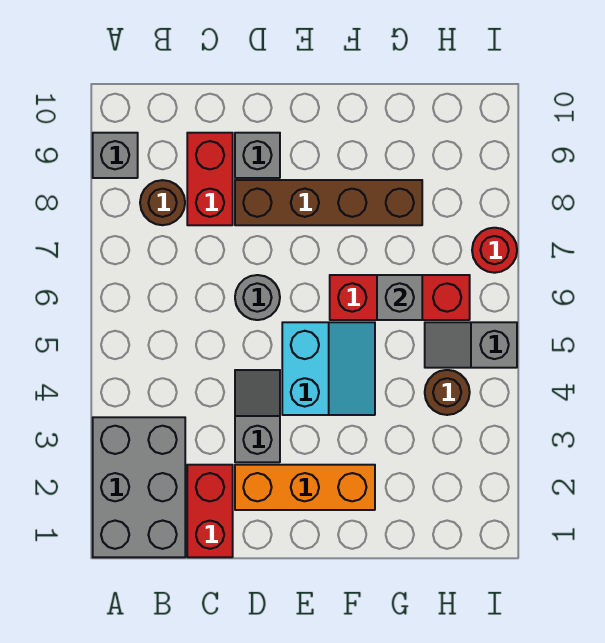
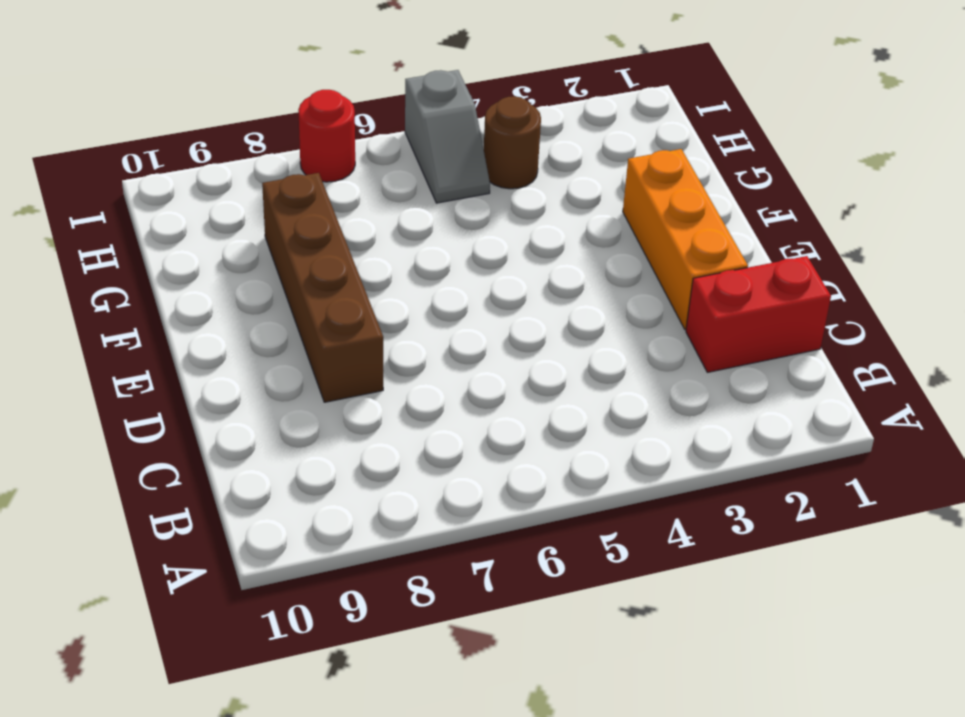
none -> grey brick A1:B3 level 1
none -> grey brick A9 level 1
none -> brown round brick B8 level 1

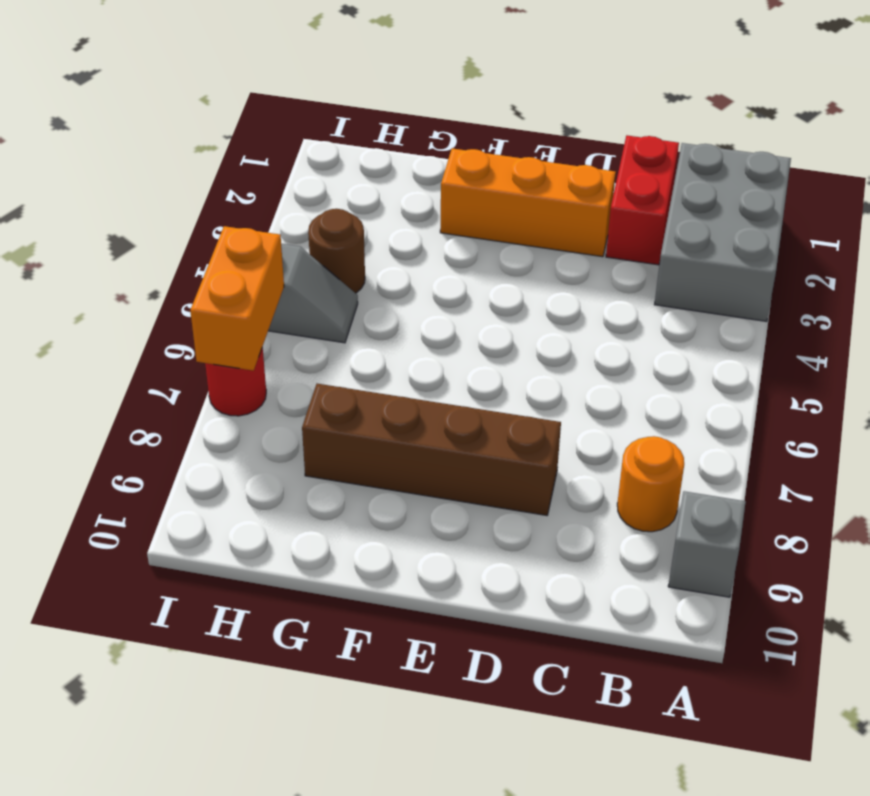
orange round brick B8 level 1 -> brown round brick B8 level 1
orange brick I6:I7 level 2 -> none
none -> red brick C8:C9 level 1
none -> grey slope D3:D4 level 1 top 3
none -> grey round brick D6 level 1

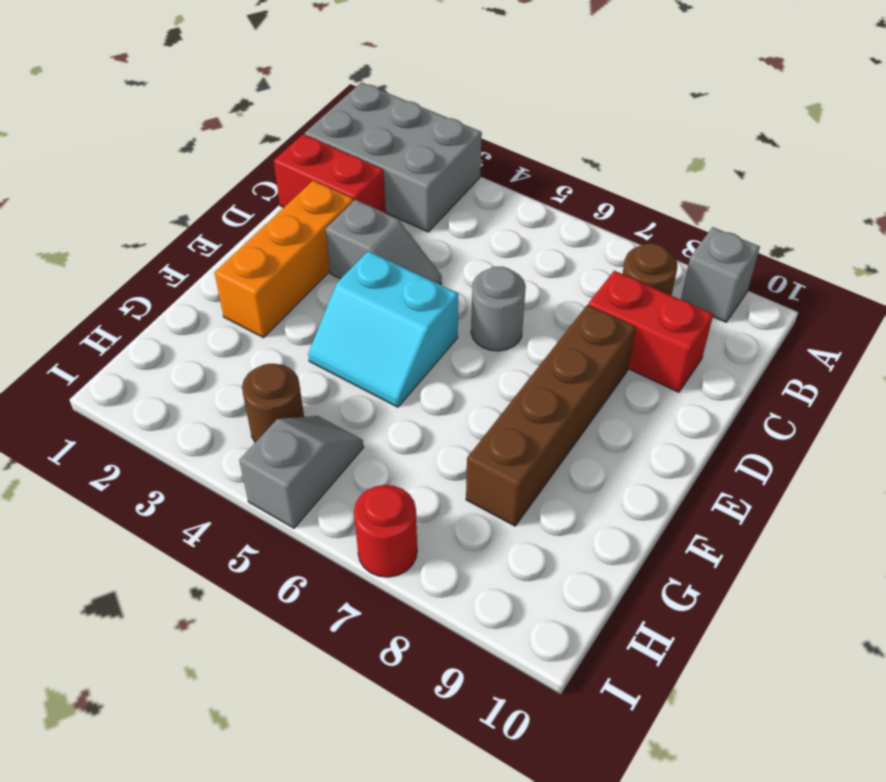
none -> grey brick D9 level 1
none -> red brick F6:H6 level 1
none -> grey brick G6 level 2

